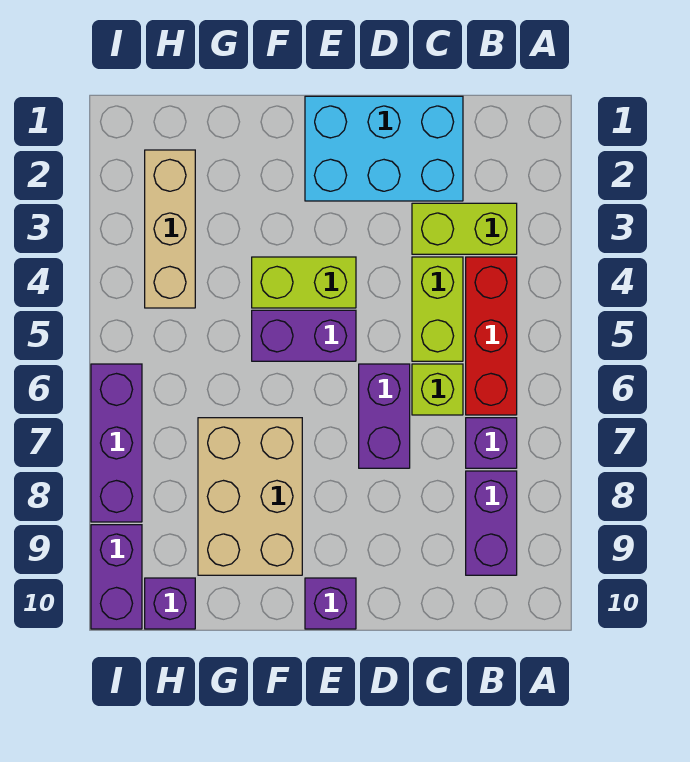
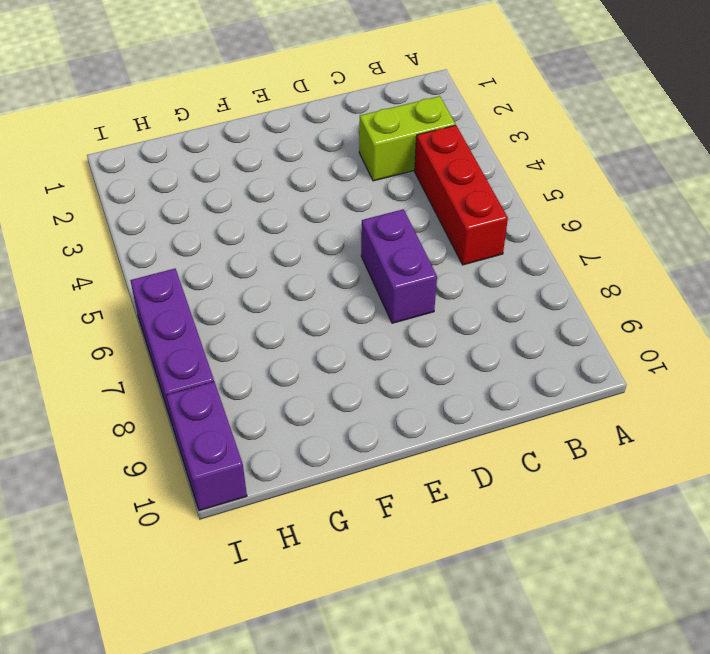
none -> purple brick B7 level 1
none -> purple brick B8:B9 level 1
none -> cyan brick C1:E2 level 1

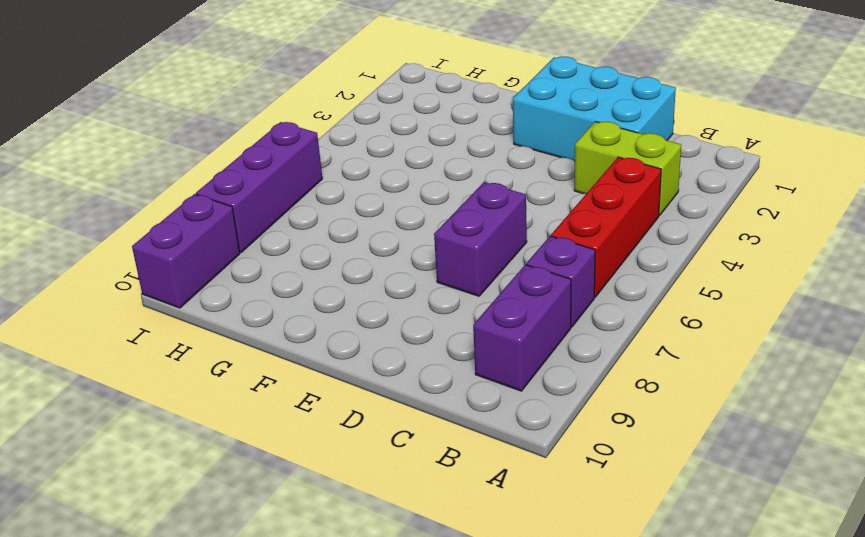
none -> lime brick C4:C5 level 1
none -> lime brick C6 level 1
none -> lime brick E4:F4 level 1

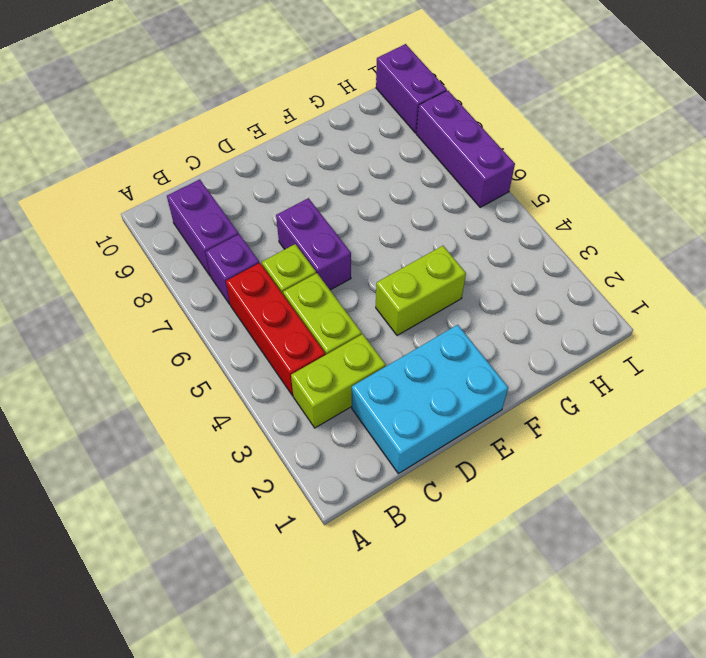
none -> purple brick E5:F5 level 1
none -> purple brick E10 level 1
none -> tan brick F7:G9 level 1

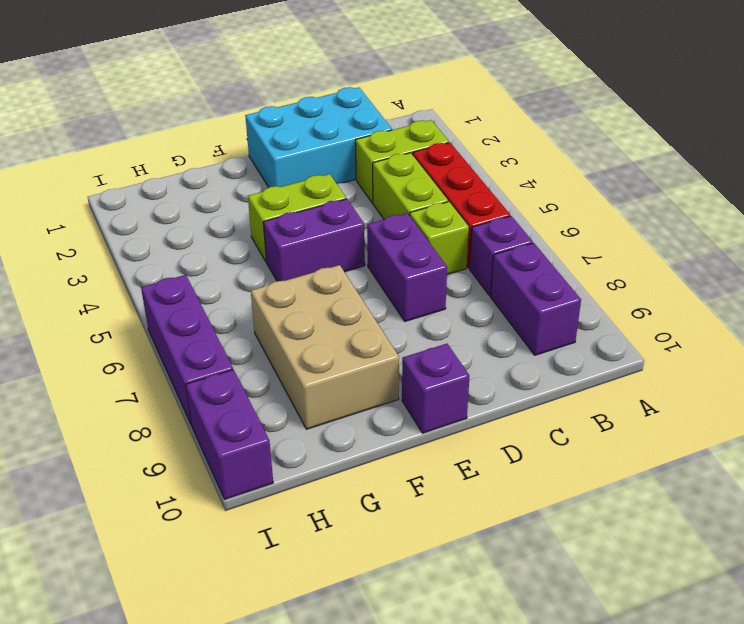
none -> tan brick H2:H4 level 1
none -> purple brick H10 level 1

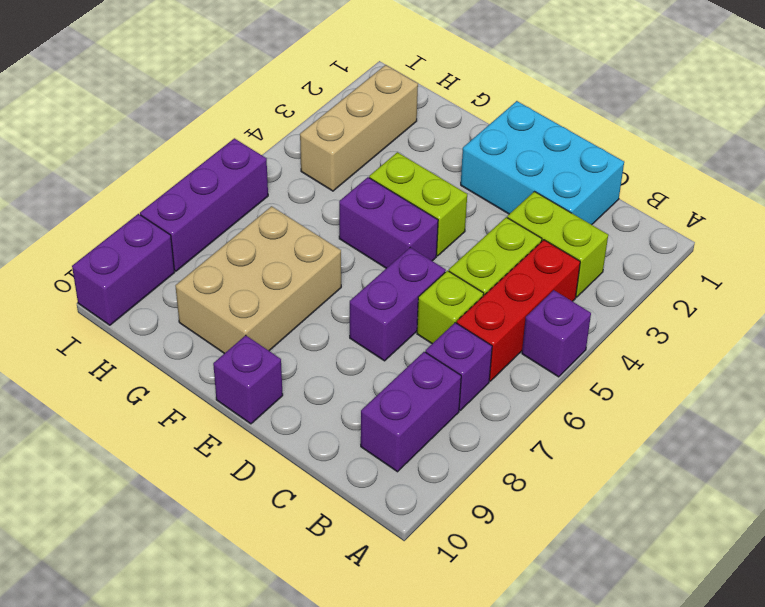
purple brick A5 level 1 -> purple brick H10 level 1

